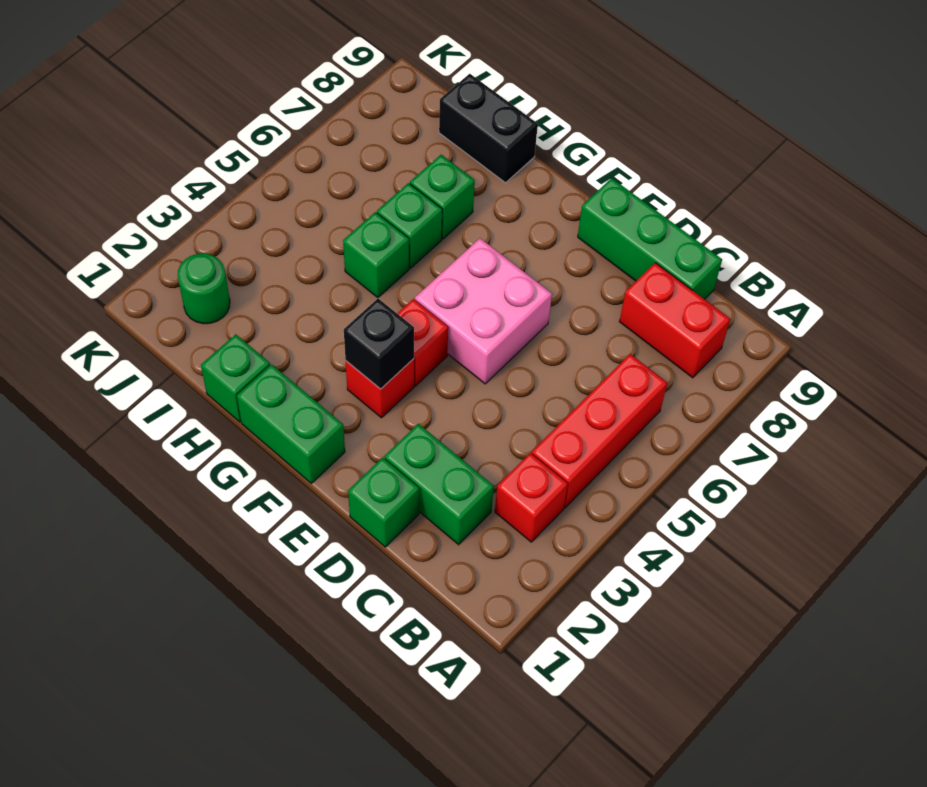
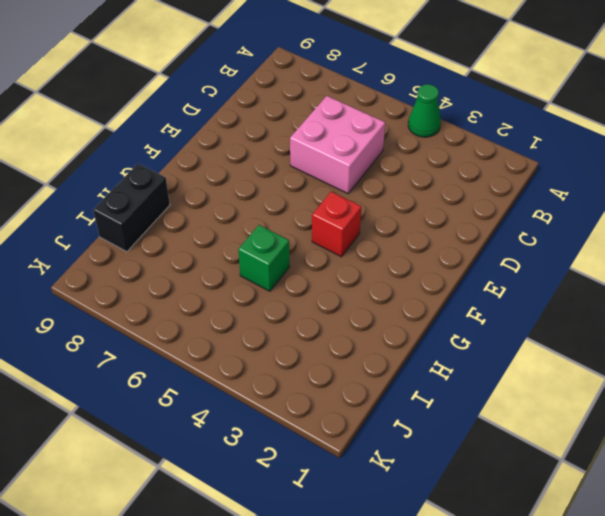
green cone A4 level 1 -> none
pink brick C5:D6 level 1 -> pink brick E5:F6 level 1
none -> red brick B3 level 1
none -> red brick B4:B6 level 1
none -> red brick B8:C8 level 1

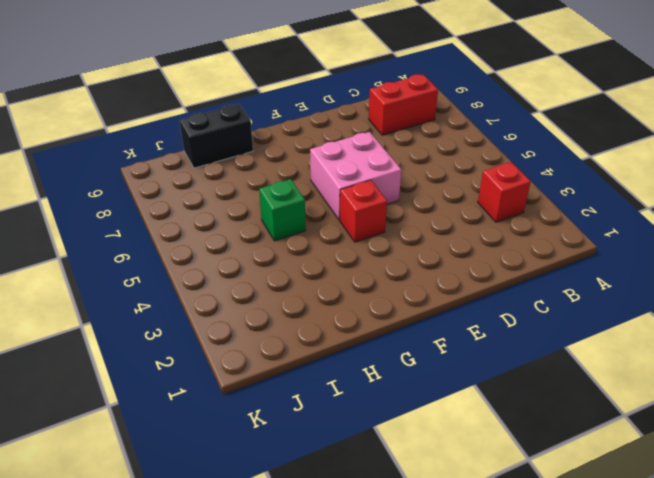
none -> red brick B4:B6 level 1
none -> green brick C2:D2 level 1
none -> green brick C9:E9 level 1

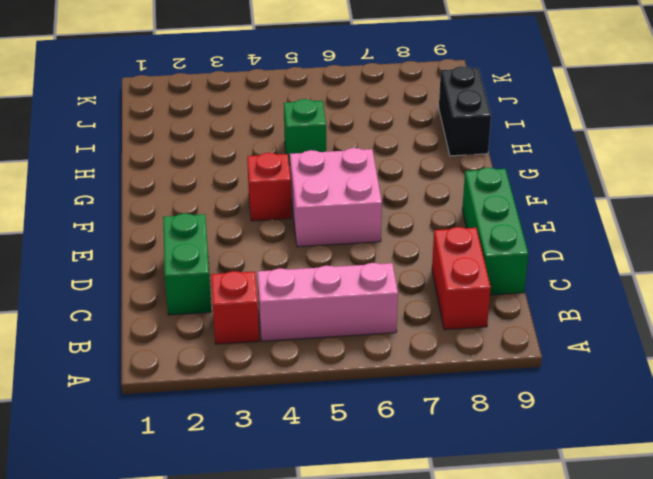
pink brick B4:B6 level 1 -> red brick B4:B6 level 1
none -> green brick D1 level 1
none -> green brick F1:G1 level 1
none -> red brick F3 level 1

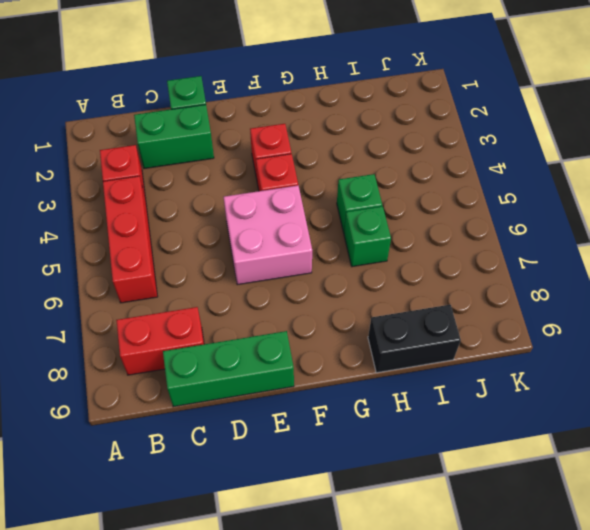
none -> green brick F1:G1 level 1
none -> green brick H1 level 1
none -> green brick H7 level 1

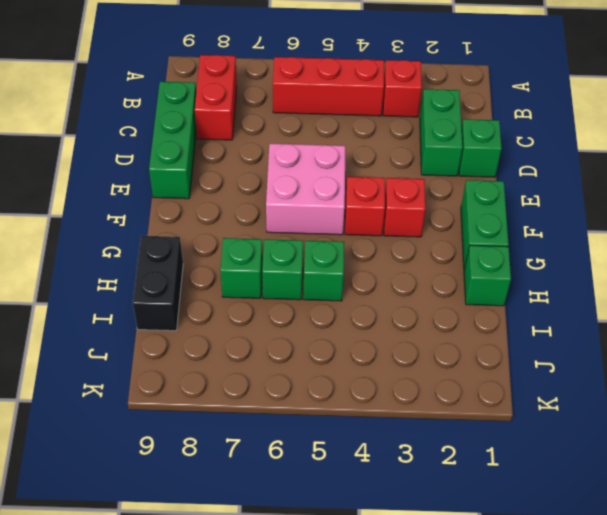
none -> green round brick J2 level 1
none -> black brick F3 level 2

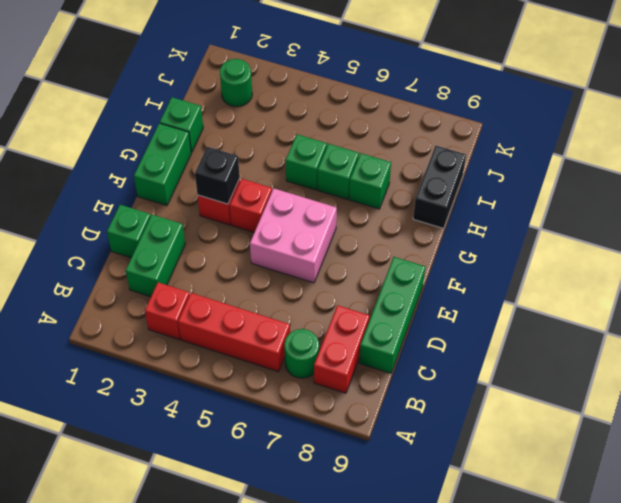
green round brick B7 level 1 -> none

